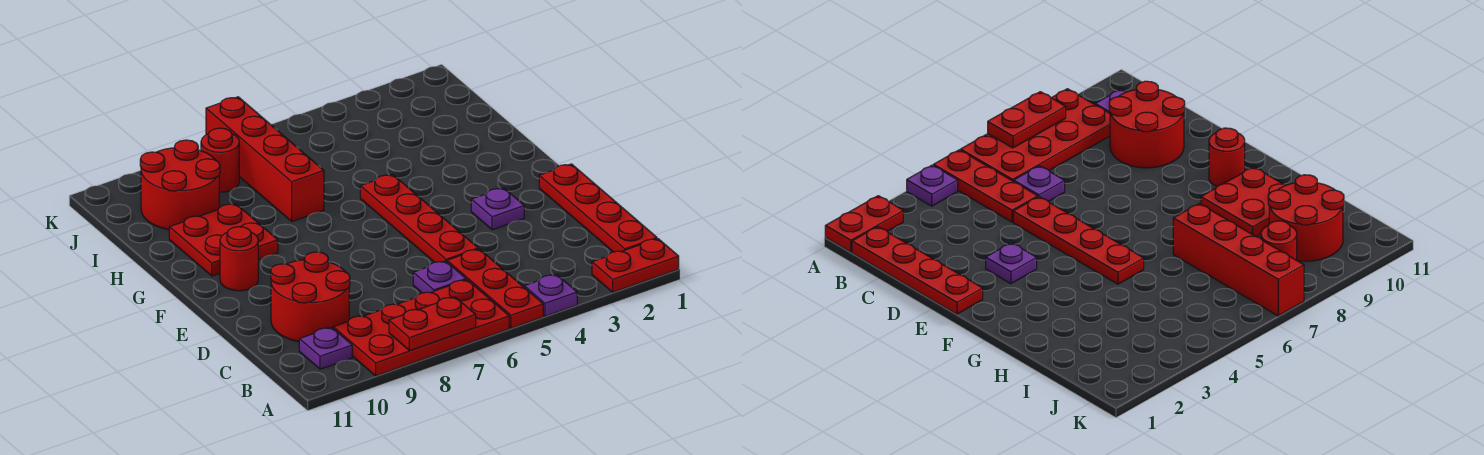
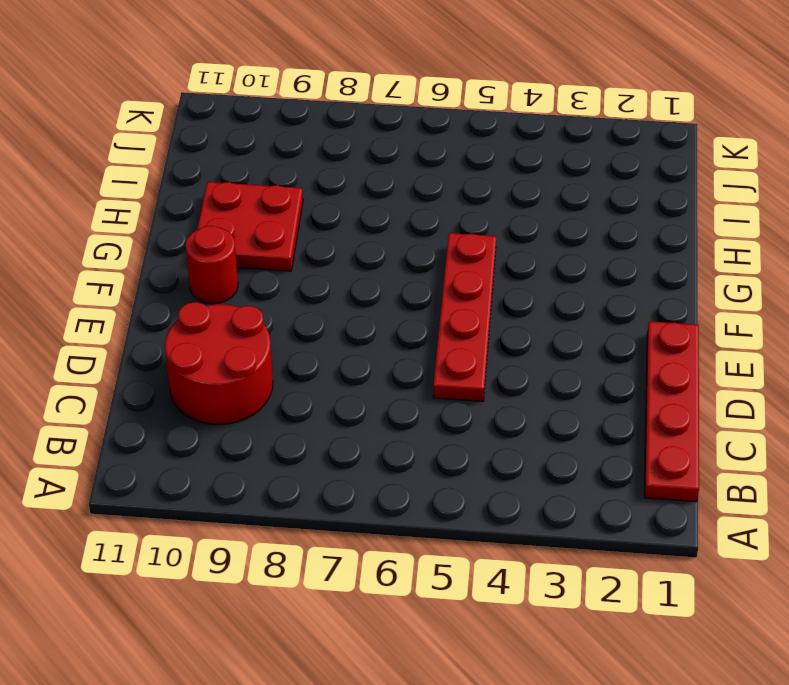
none -> red plate A1:A2 level 1
none -> purple plate A4 level 1
none -> red plate A5:C5 level 1

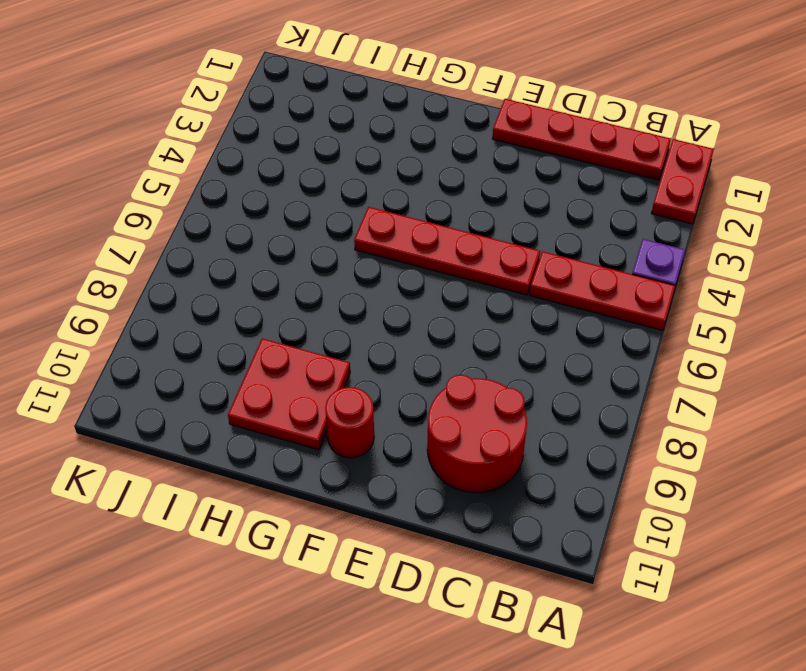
none -> red plate A6:B9 level 1
none -> purple plate B10 level 1
none -> purple plate C6 level 1

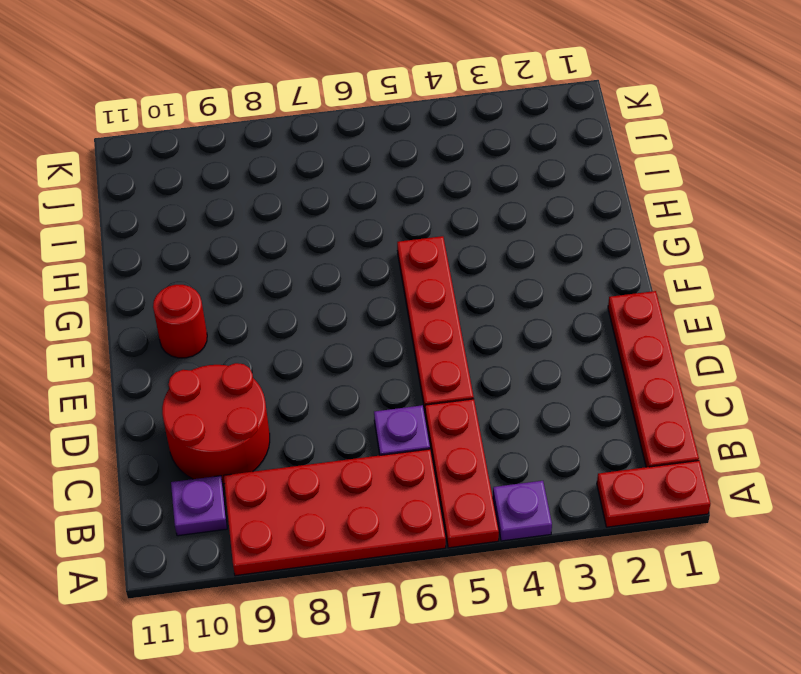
none -> purple plate E3 level 1
none -> red plate G9:H10 level 1
none -> red brick H7:K7 level 1

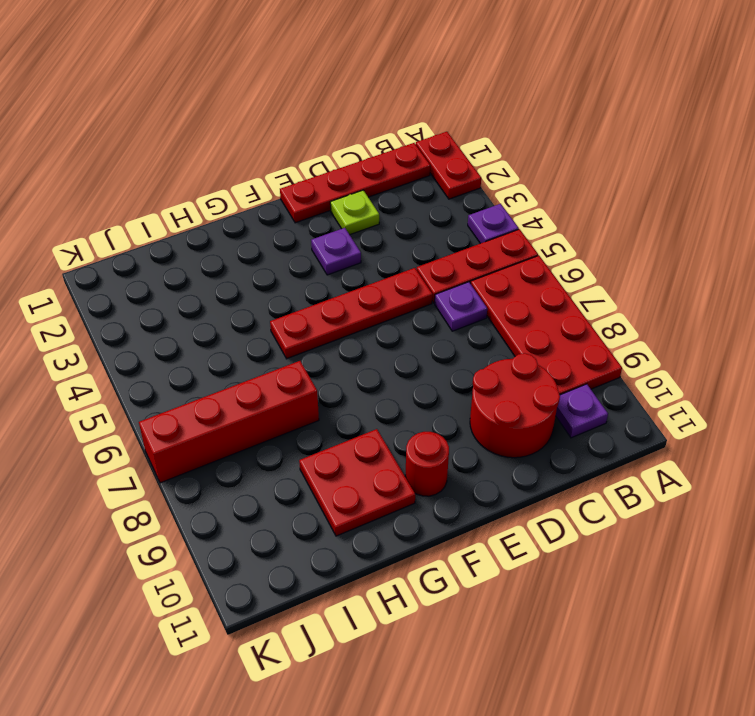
lime plate D2 level 1 -> none
none -> red round brick I9:J10 level 1
none -> red round brick J8 level 1
none -> red plate A7:A8 level 2

